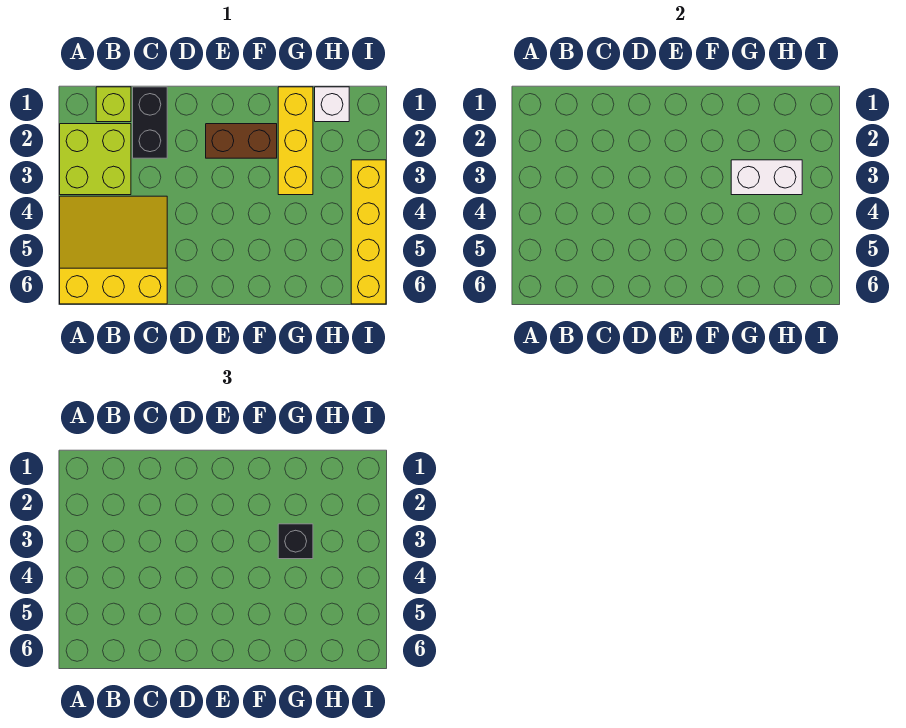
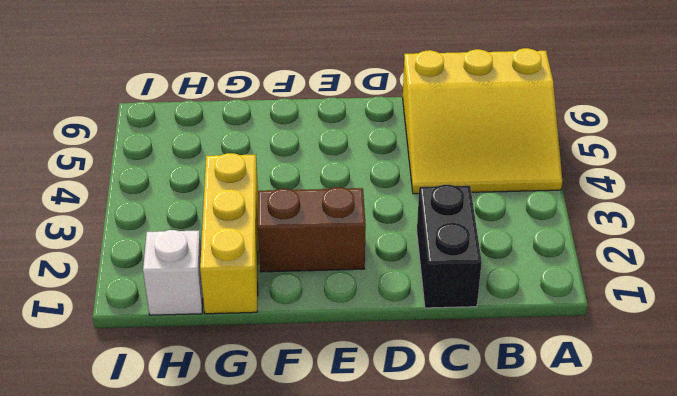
none -> lime brick A2:B3 level 1
none -> lime brick B1 level 1

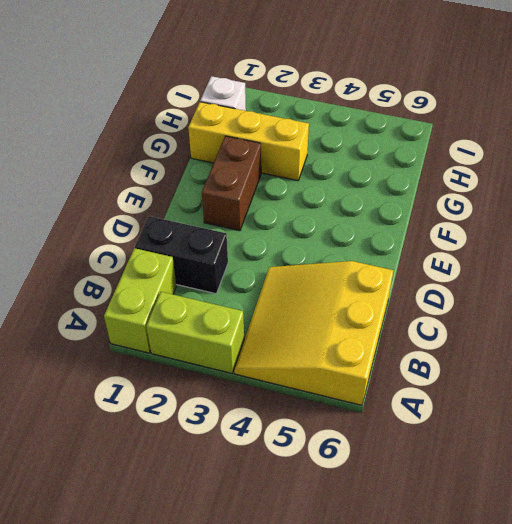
lime brick A1:B1 level 1 -> lime brick B1 level 1
lime brick A2:A3 level 1 -> lime brick A2:B3 level 1
none -> yellow brick I3:I6 level 1
none -> white brick G3:H3 level 2

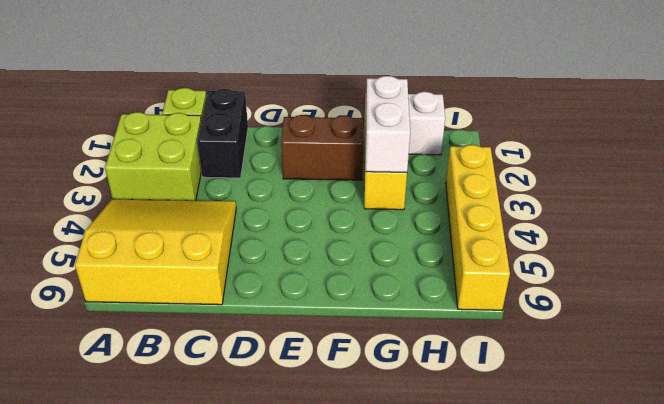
white brick G2:G3 level 2 -> white brick G3:H3 level 2
none -> black brick G3 level 3

